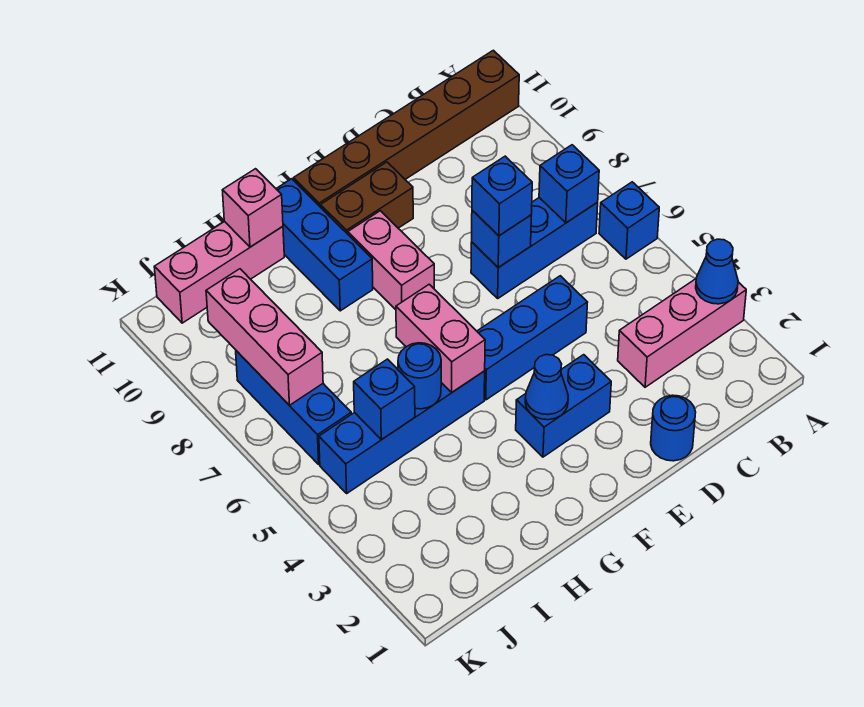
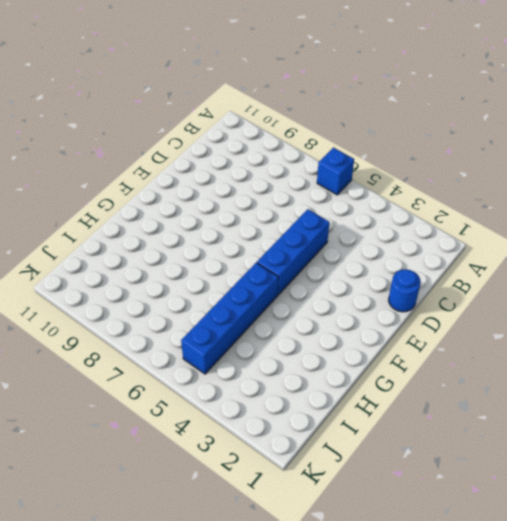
none -> pink brick A3:C3 level 1
none -> brown brick A11:F11 level 1
none -> blue brick B7:D7 level 1

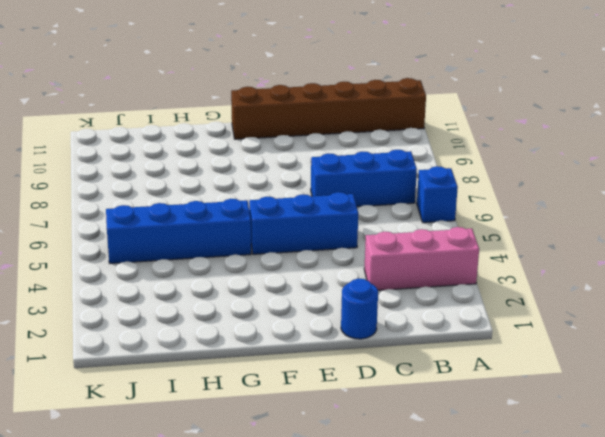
none -> blue brick E3:F3 level 1
none -> brown brick E10:F10 level 1
none -> pink brick F8:F9 level 1

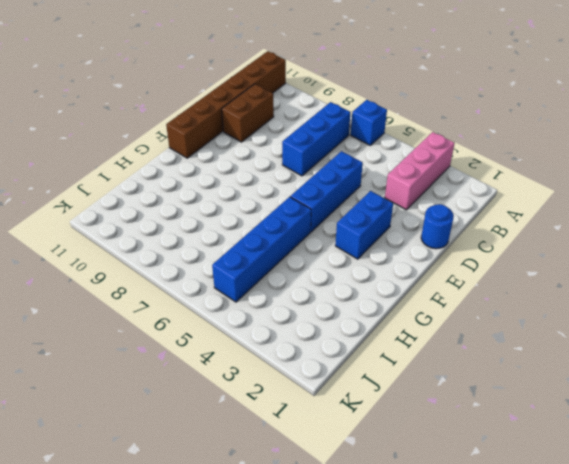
brown brick C10:D10 level 1 -> brown brick E10:F10 level 1
none -> pink brick F8:F9 level 1
none -> blue brick G9:G11 level 1
none -> pink brick H11:J11 level 1

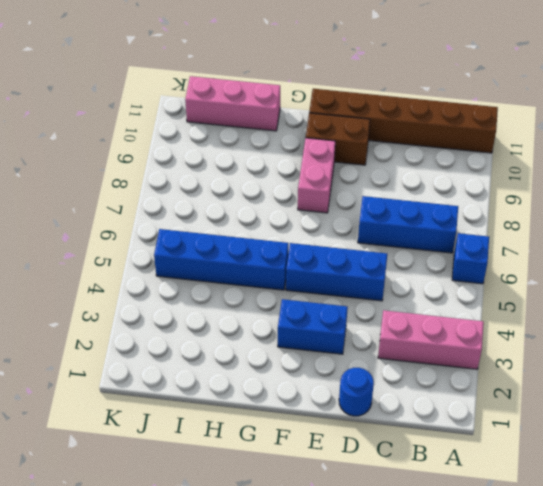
none -> blue brick G9:G11 level 1
none -> blue brick J6:J8 level 1
none -> blue cone A3 level 2

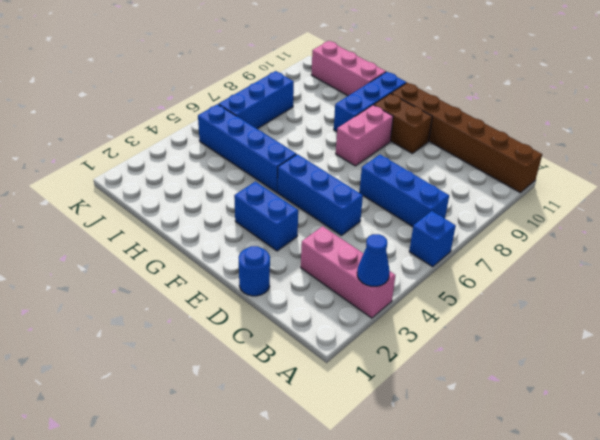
none -> blue brick B7 level 2
none -> blue brick D7 level 2
none -> blue cone F3 level 2

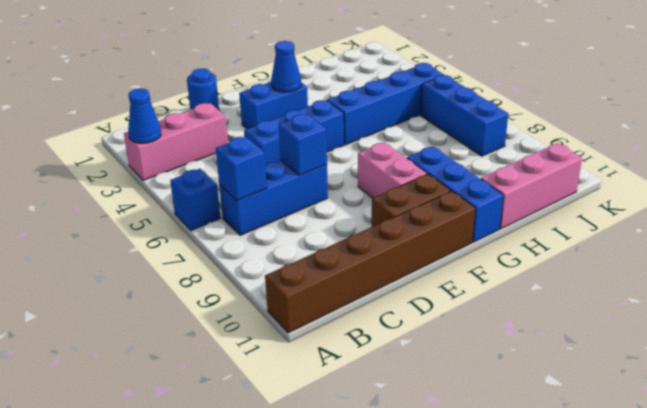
none -> pink brick G5:G6 level 2
none -> blue round brick H5 level 2
none -> pink brick H11 level 2

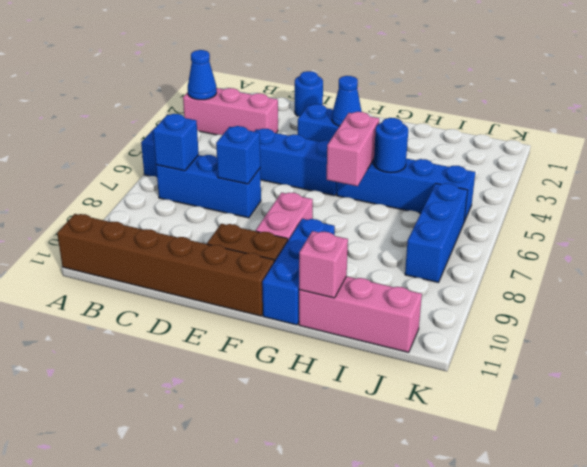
none -> blue brick I5 level 2
none -> pink brick J7:J9 level 2
none -> blue brick D7 level 3

